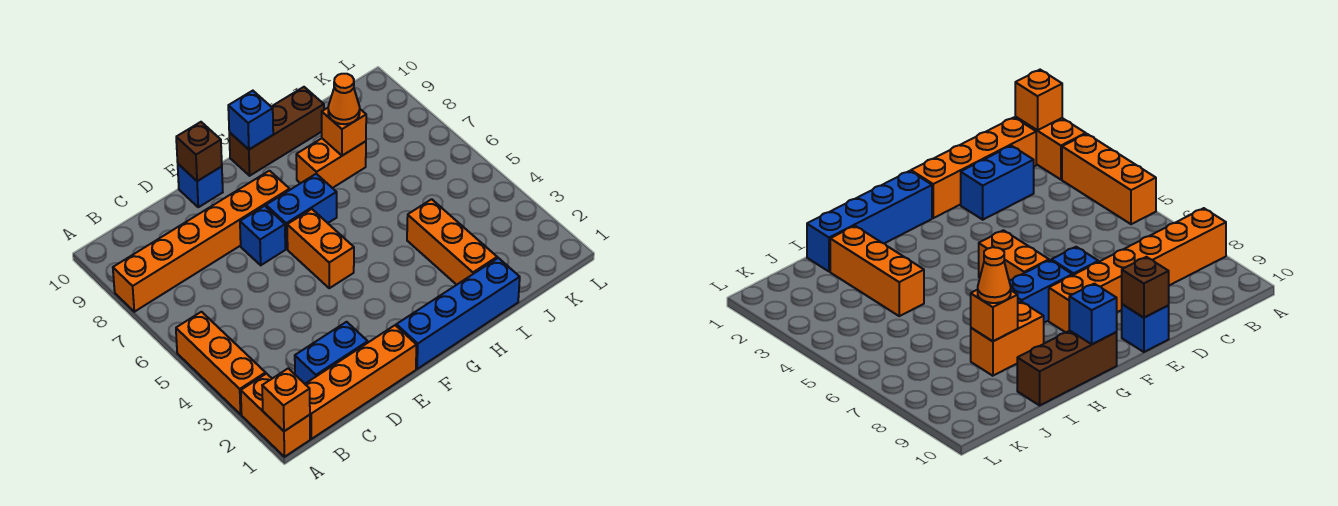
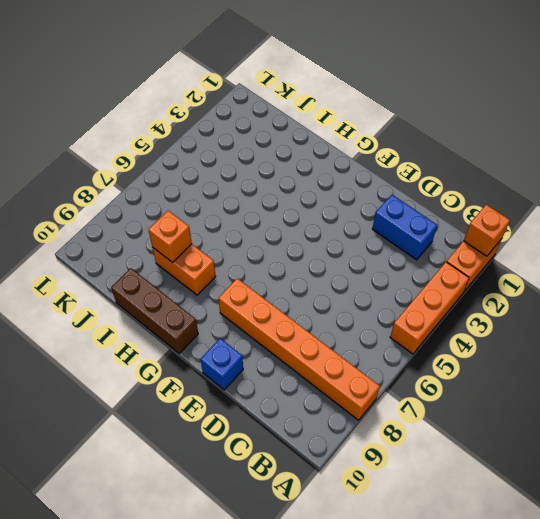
none -> orange brick B1:E1 level 1
none -> blue brick E7 level 1
none -> blue brick F1:I1 level 1

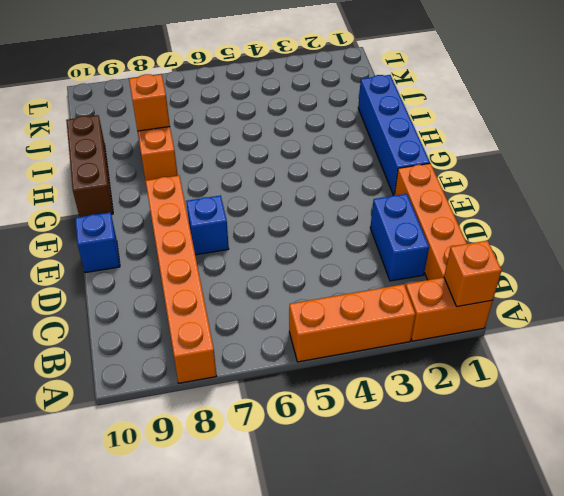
none -> orange brick F5:F6 level 1
none -> blue brick F7:G7 level 1
none -> orange brick I2:I4 level 1

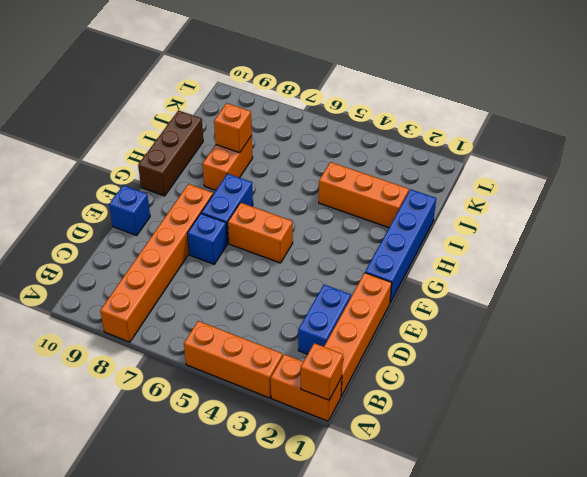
none -> brown brick E10 level 2
none -> blue brick G10 level 2
none -> orange cone I8 level 3

